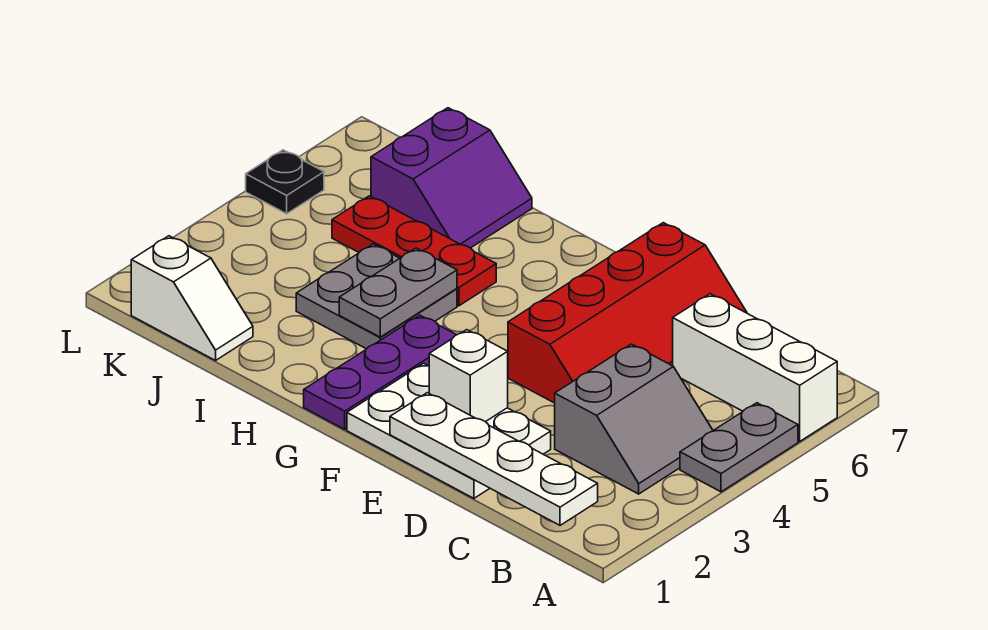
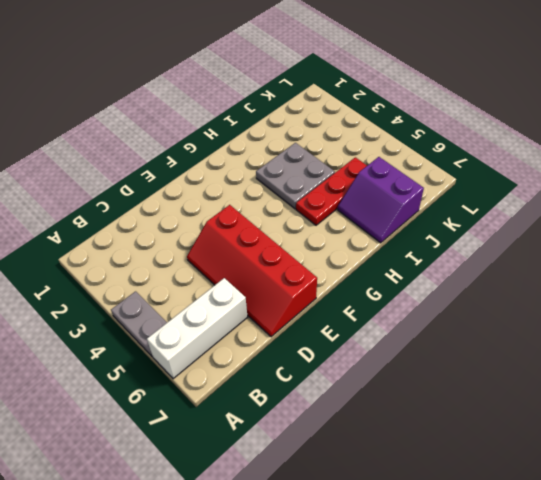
none -> grey slope B3:C4 level 1 top C
none -> white plate D1:F2 level 1
none -> purple plate G1:G3 level 1

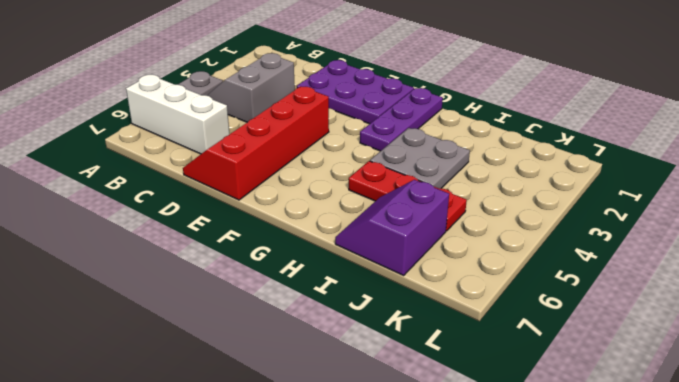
purple plate D1:F2 level 1 -> white plate D1:F2 level 1
none -> white slope J1:K1 level 1 top K
none -> black plate L5 level 1
none -> white plate B1:E1 level 2

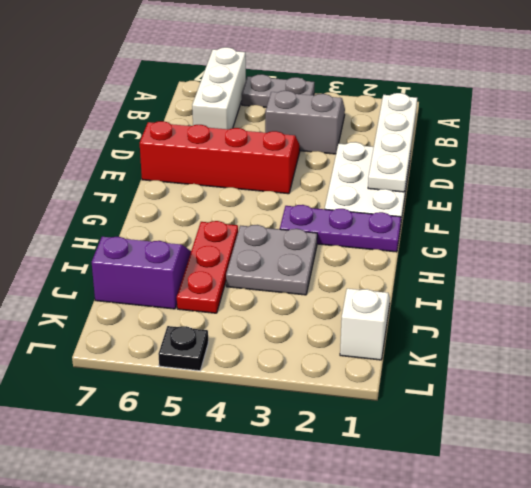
none -> white brick E2 level 2
none -> grey plate H3:H4 level 2

